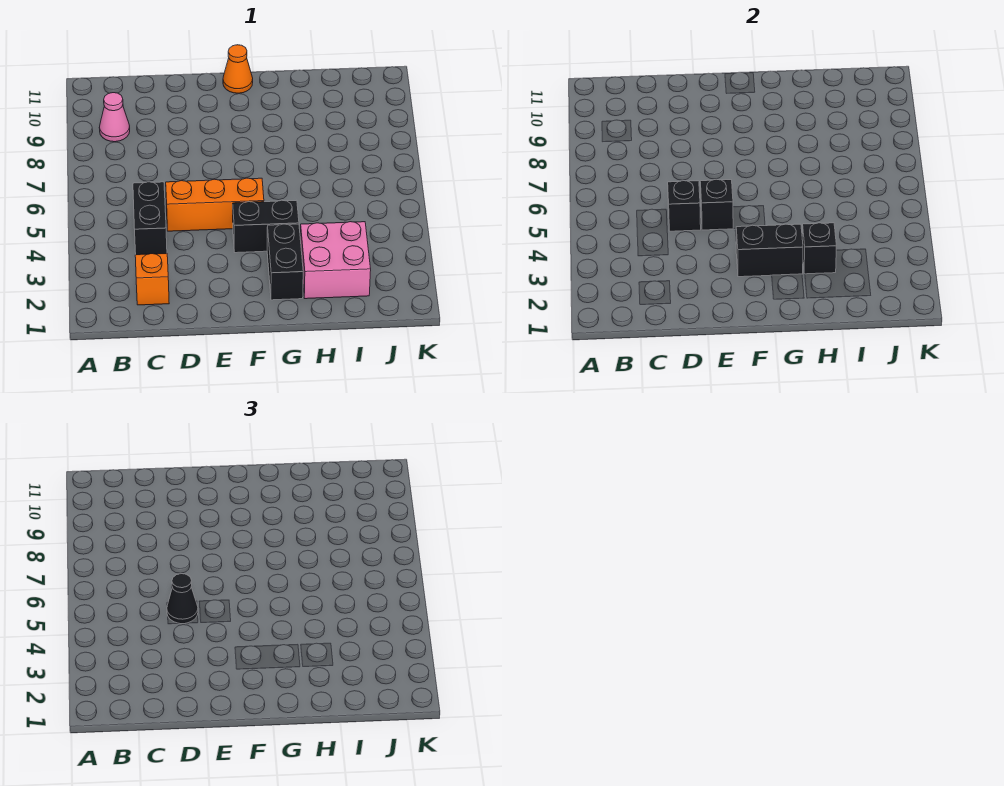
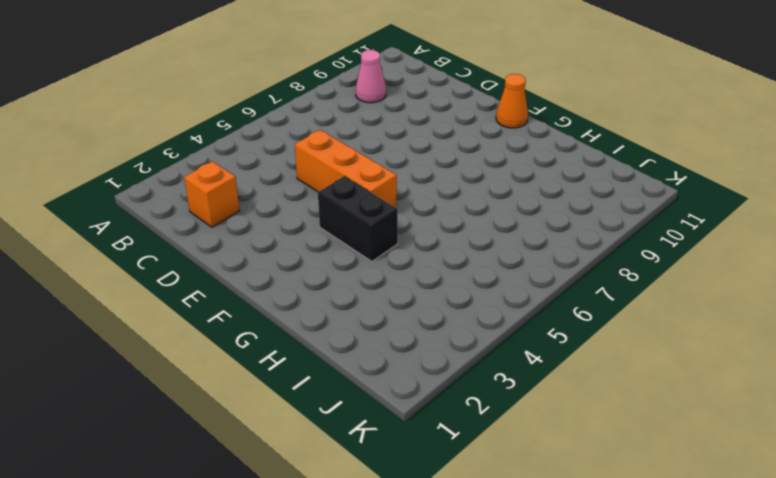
none -> black brick C4:C5 level 1
none -> black brick G2:G3 level 1
none -> pink brick H2:I3 level 1

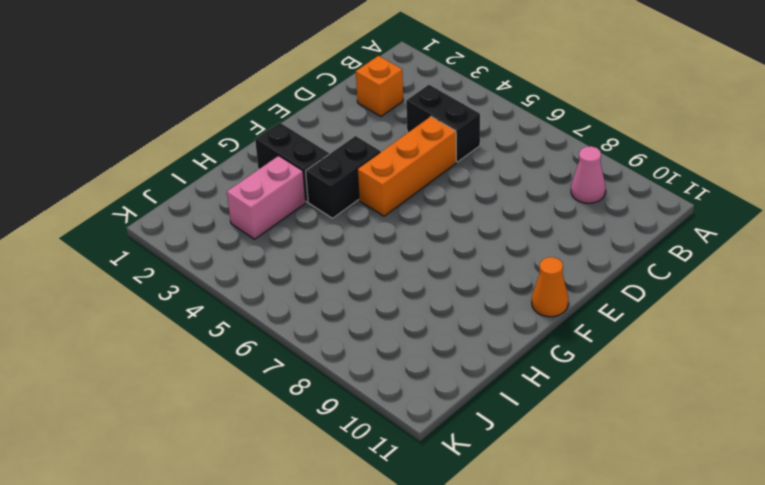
pink brick H3:I3 level 1 -> pink brick H2:I3 level 1
none -> black brick D5 level 2
none -> black brick E5 level 2
none -> black brick F3:G3 level 2

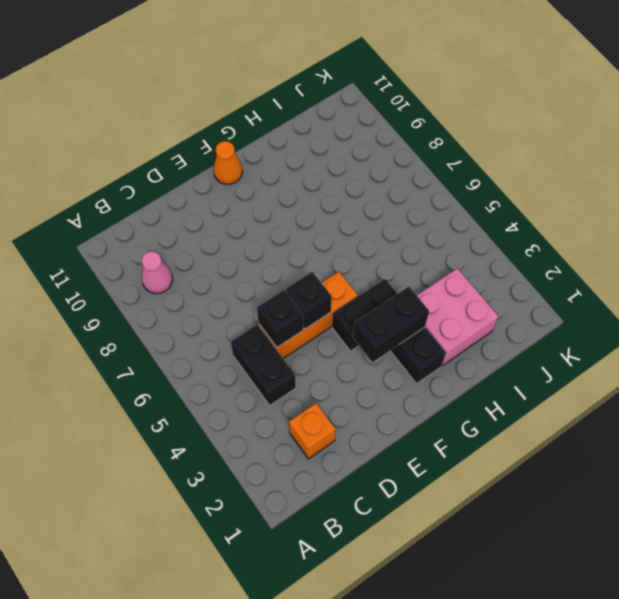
none -> black brick H3 level 2
none -> black cone D5 level 3

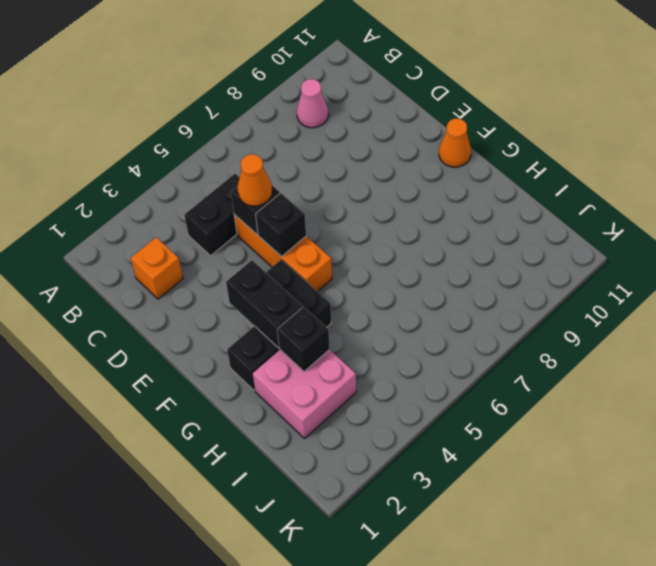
orange cone D5 level 3 -> black cone D5 level 3

